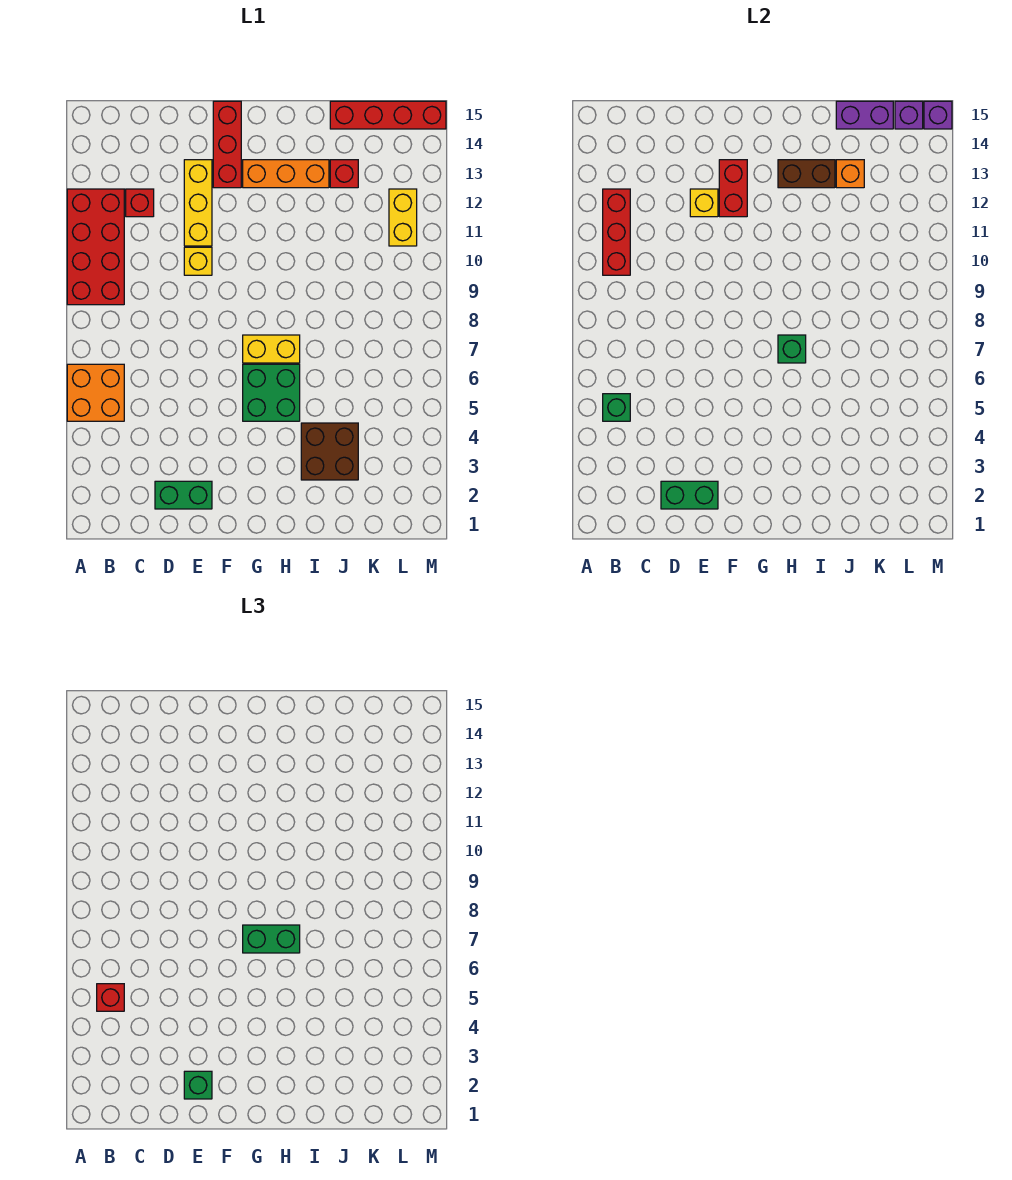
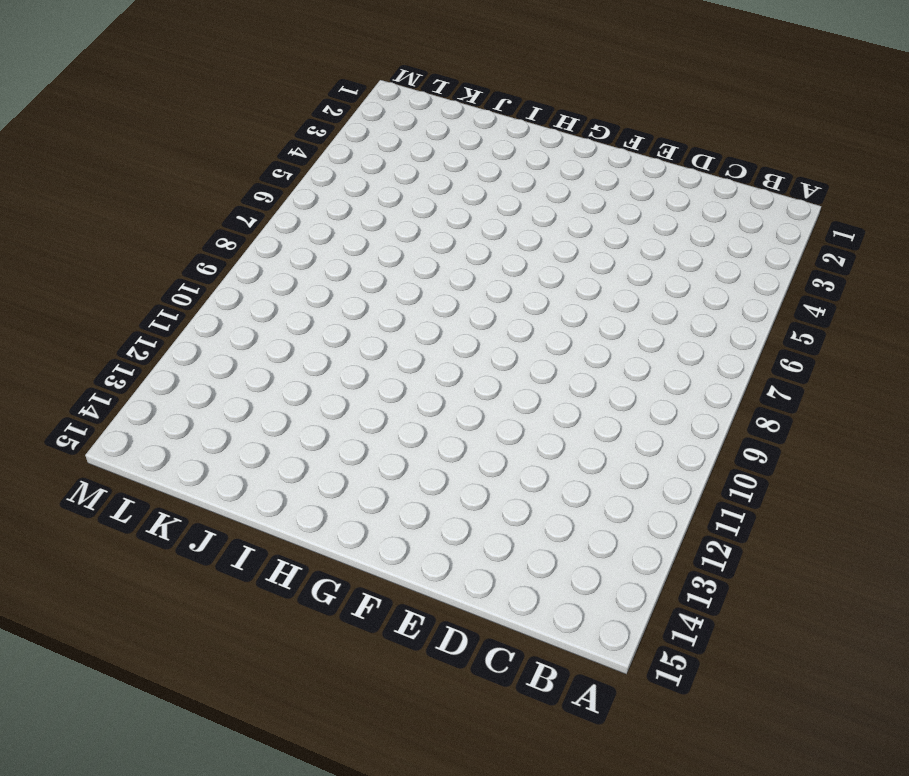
none -> orange brick A5:B6 level 1
none -> red brick A9:B12 level 1
none -> red brick C12 level 1

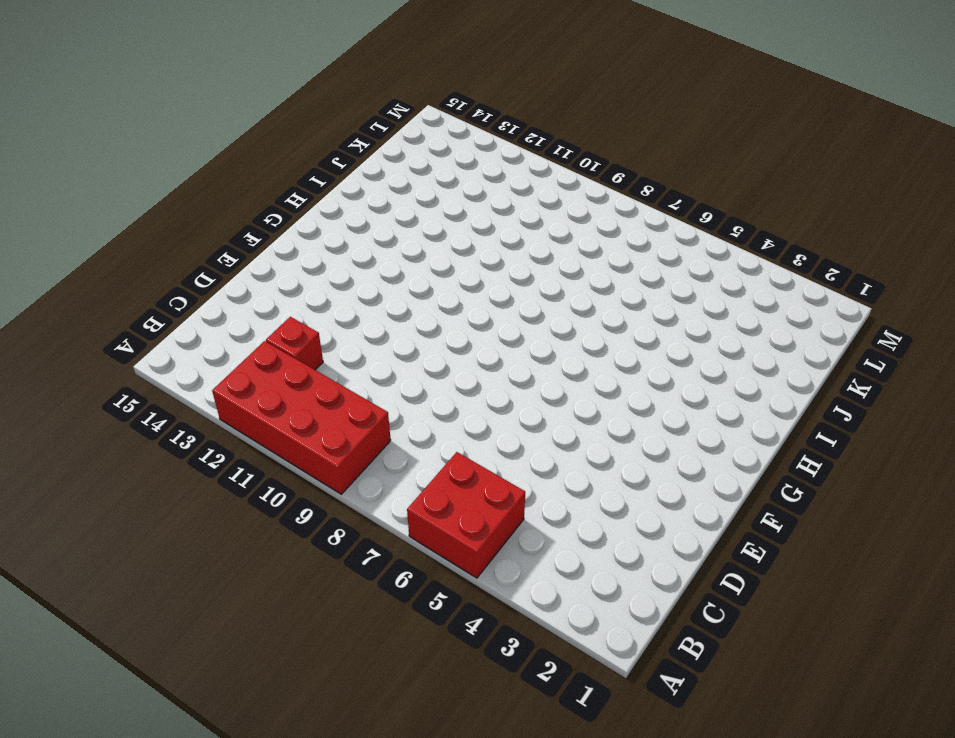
red brick A5:B6 level 1 -> orange brick A5:B6 level 1
none -> green brick D2:E2 level 1
none -> yellow brick E10 level 1
none -> yellow brick E11:E13 level 1

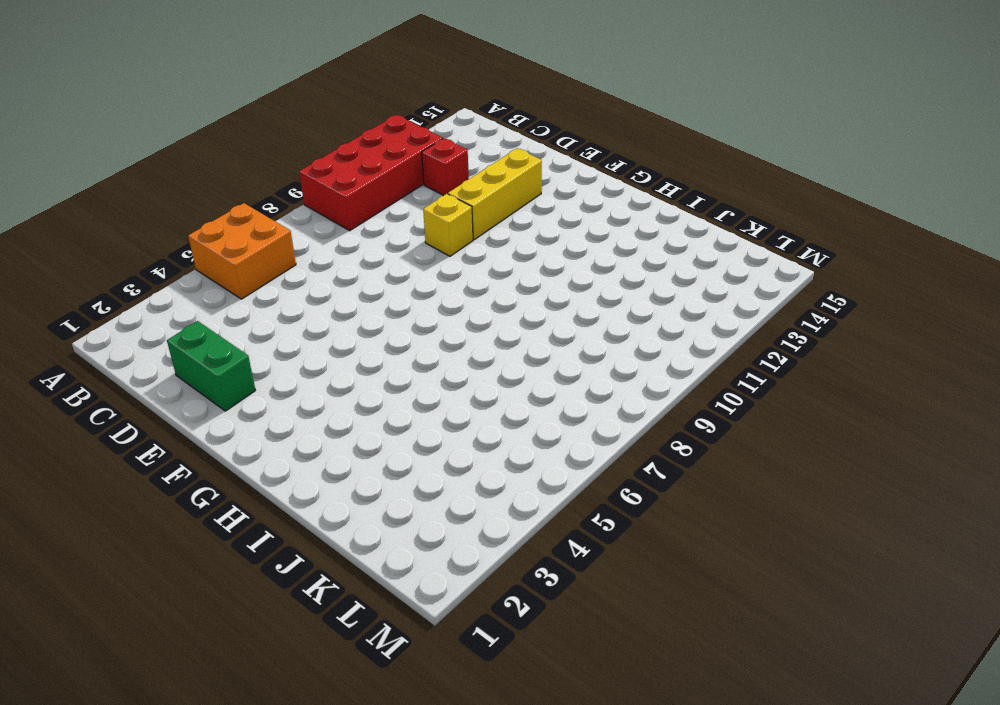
none -> red brick F13:F15 level 1
none -> green brick G5:H6 level 1
none -> yellow brick G7:H7 level 1

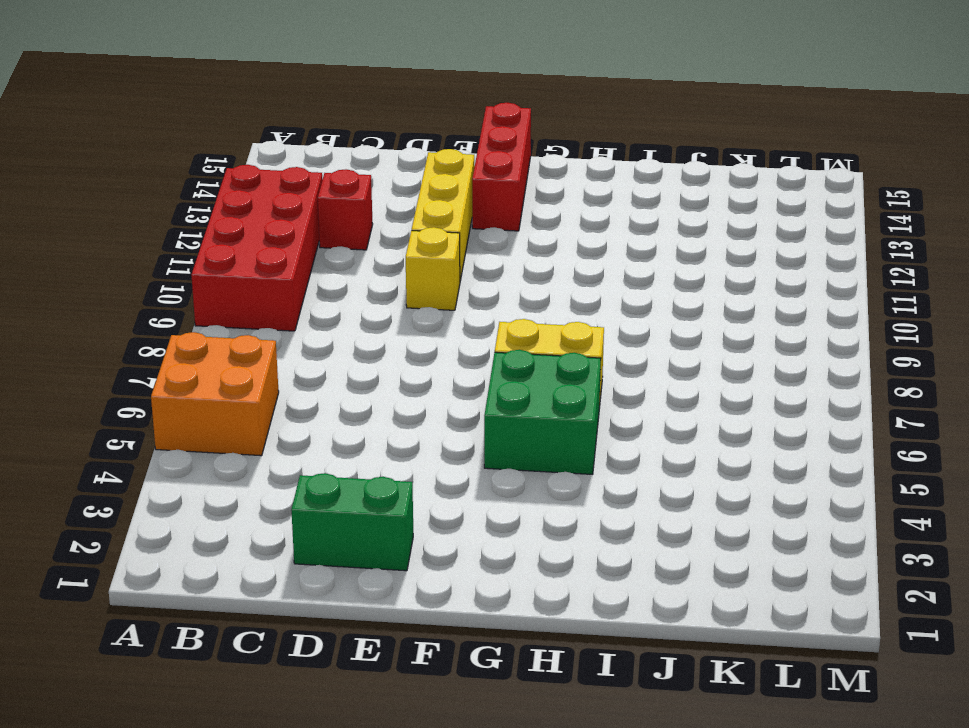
none -> orange brick G13:I13 level 1
none -> brown brick I3:J4 level 1
none -> red brick J13 level 1

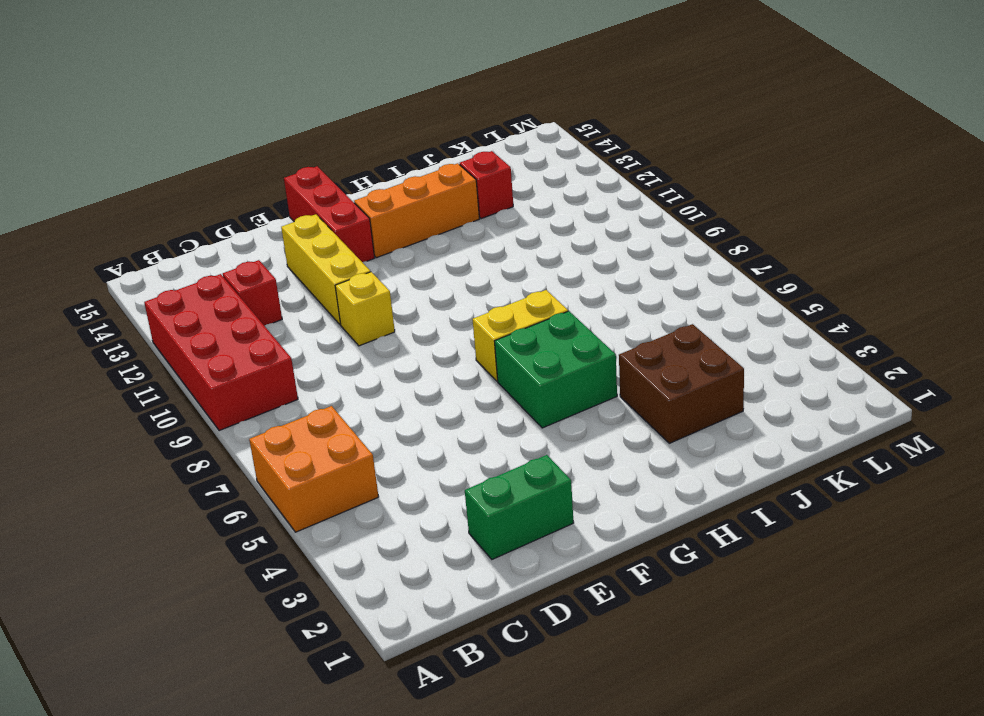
none -> red brick J15:M15 level 1
none -> yellow brick L11:L12 level 1
none -> green brick B5 level 2

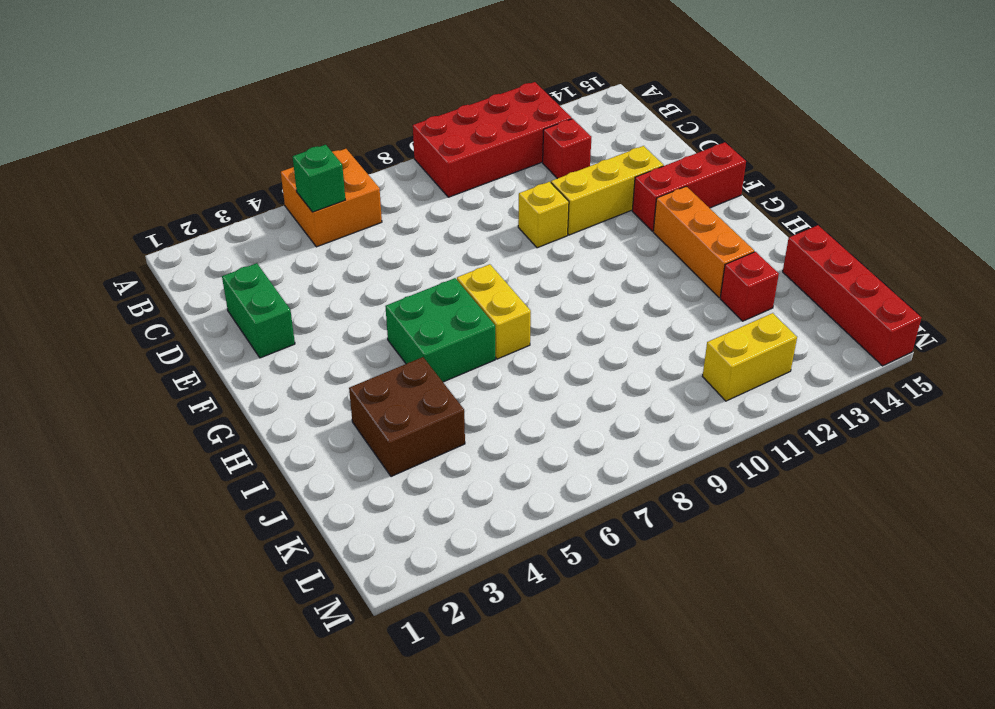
none -> red brick B10:B12 level 2
none -> green brick D2:E2 level 2
none -> yellow brick E12 level 2

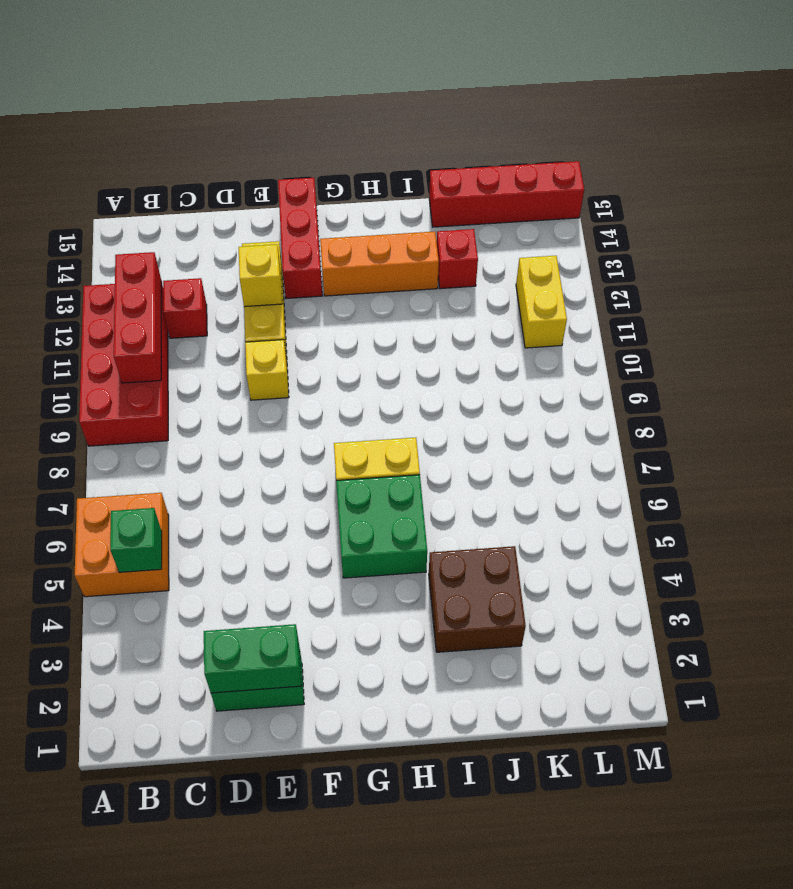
none -> red brick F12:F13 level 2
none -> green brick H7 level 2
none -> brown brick H13:I13 level 2

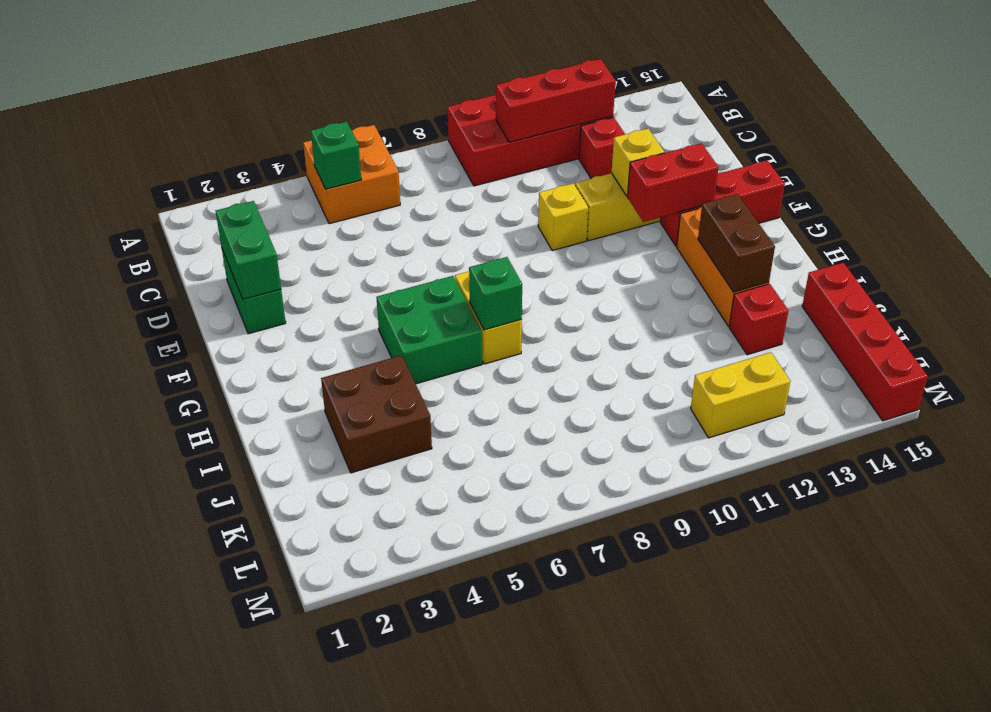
none -> orange brick J13 level 2
none -> purple brick J15:K15 level 2
none -> purple brick L15 level 2

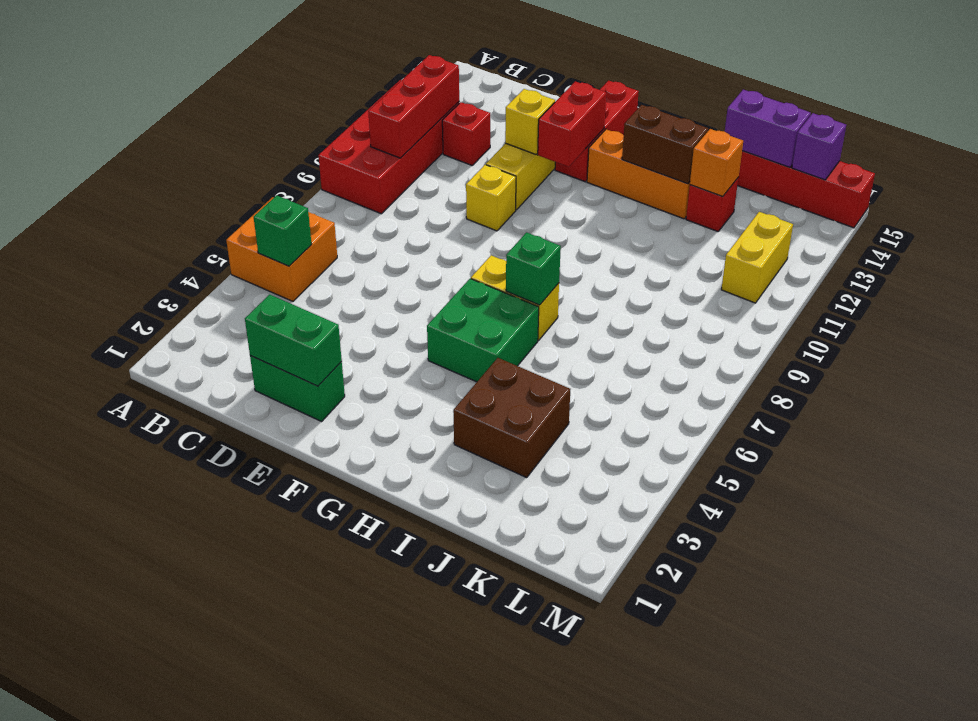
none -> purple brick M15 level 2
none -> red brick B5 level 3
none -> green brick E2 level 3

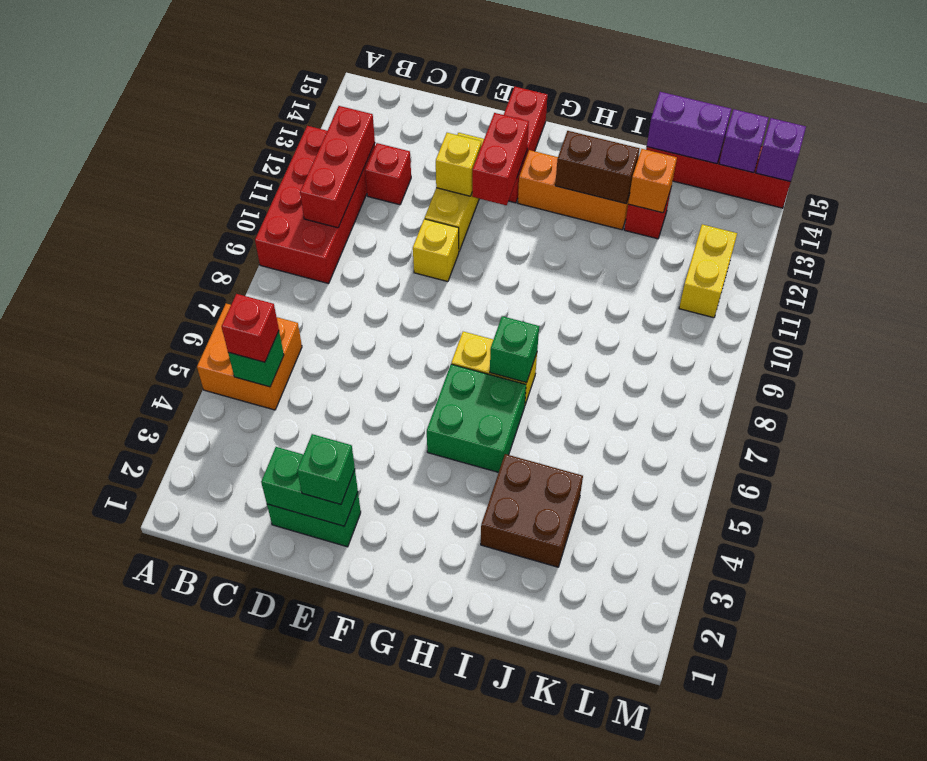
none -> green brick G7:H7 level 3

